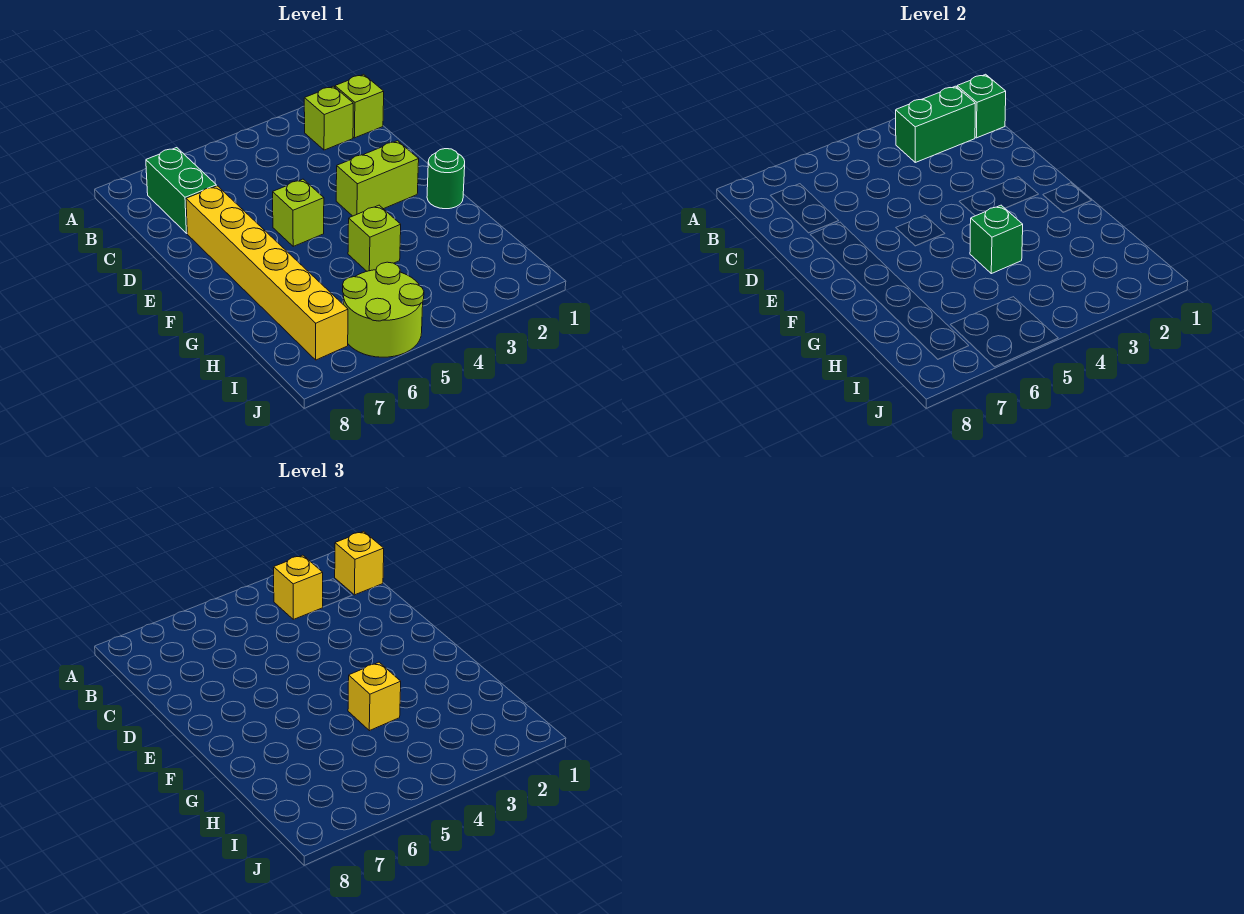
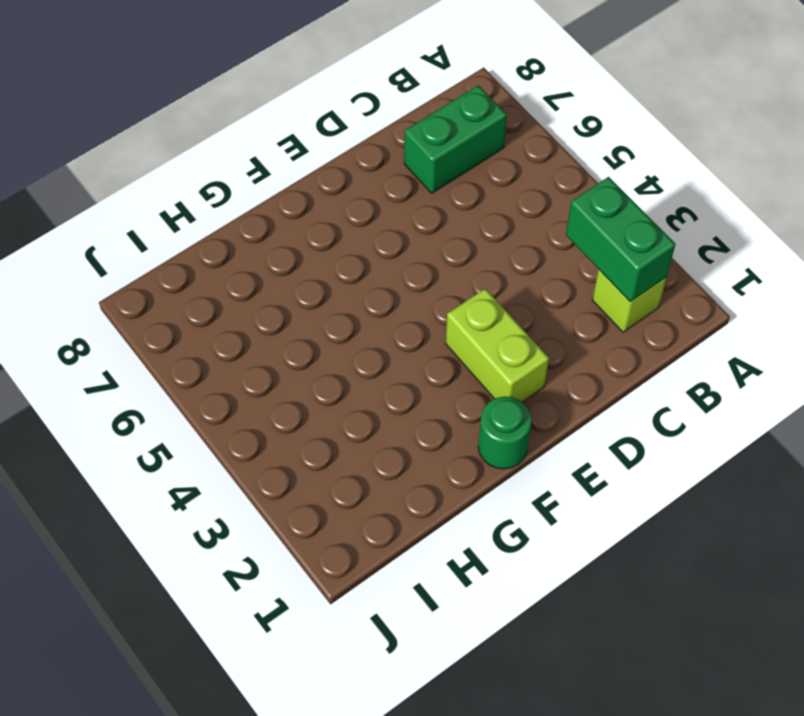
none -> lime brick B1 level 1
none -> yellow brick D7:I7 level 1
none -> lime brick E5 level 1

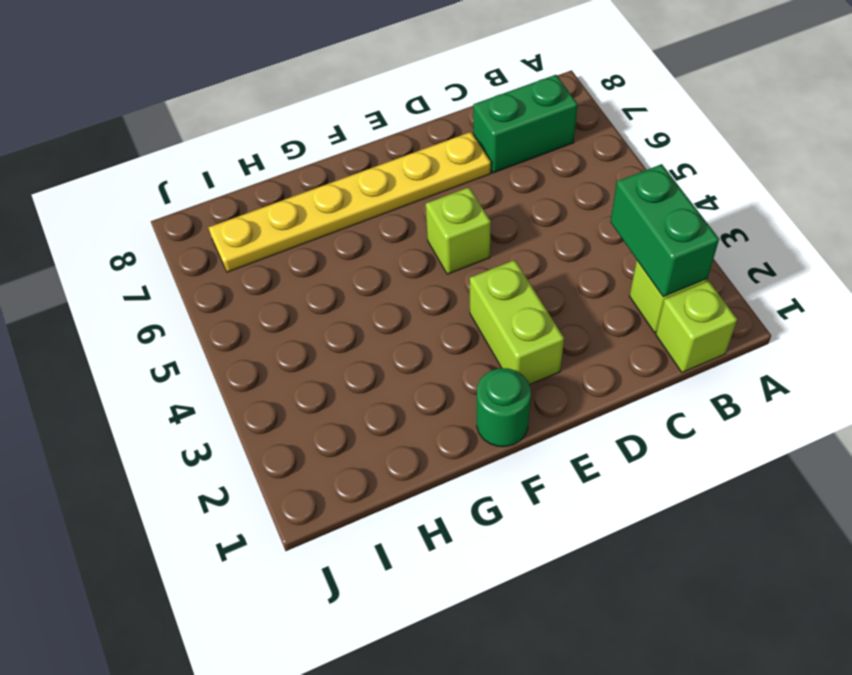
yellow plate D7:I7 level 1 -> yellow brick D7:I7 level 1
none -> lime brick G4 level 1
none -> lime round brick I5:J6 level 1
none -> green brick B1 level 2

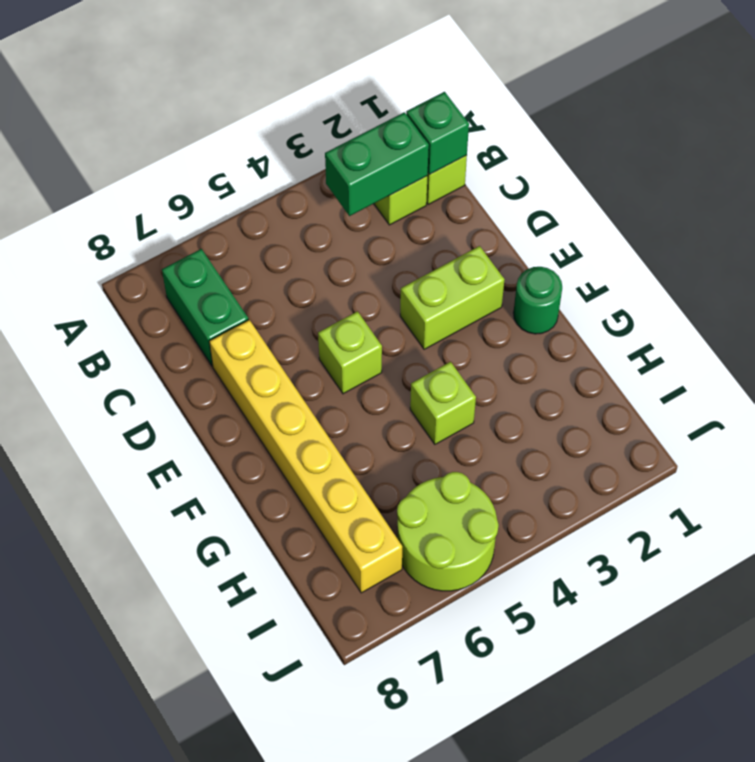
none -> green brick G4 level 2
none -> yellow brick B1 level 3
none -> yellow brick B3 level 3

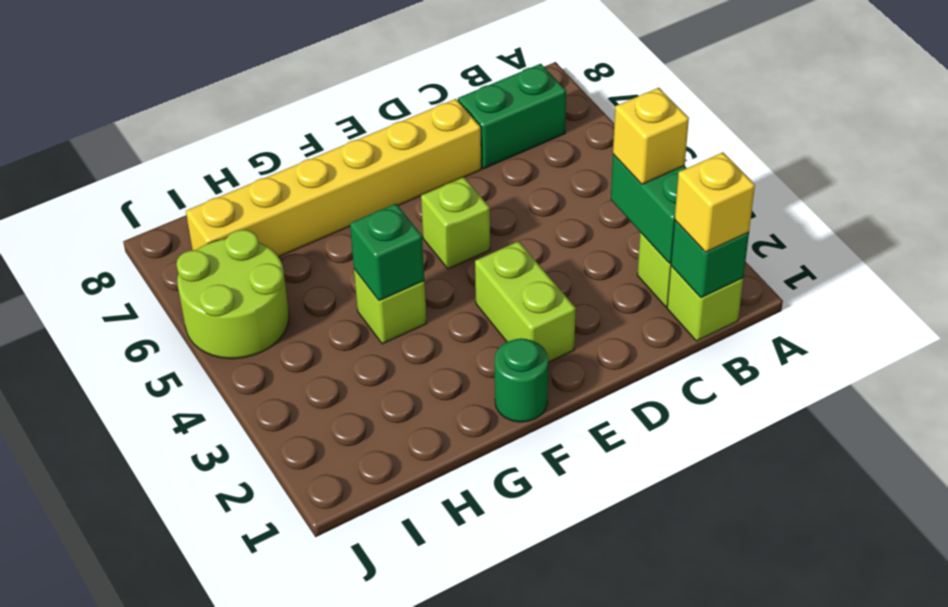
none -> yellow brick G4 level 3

